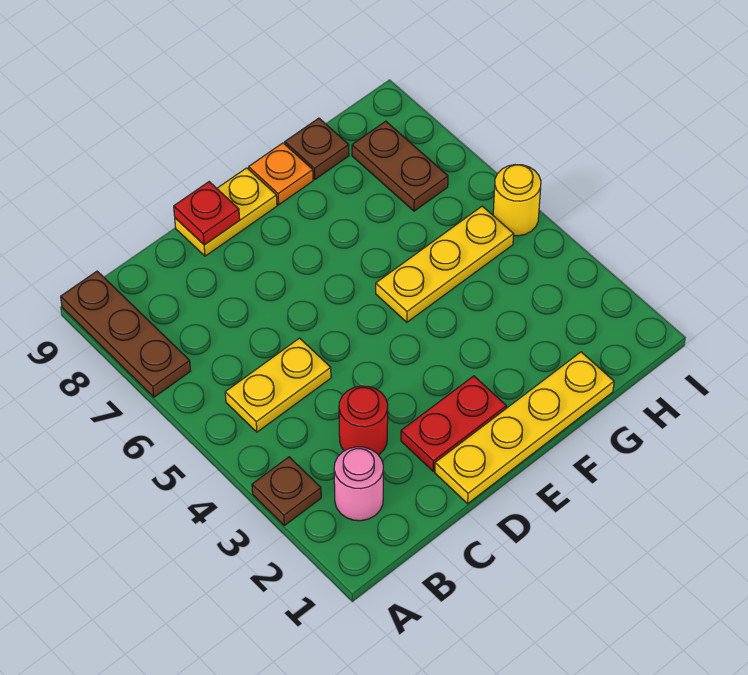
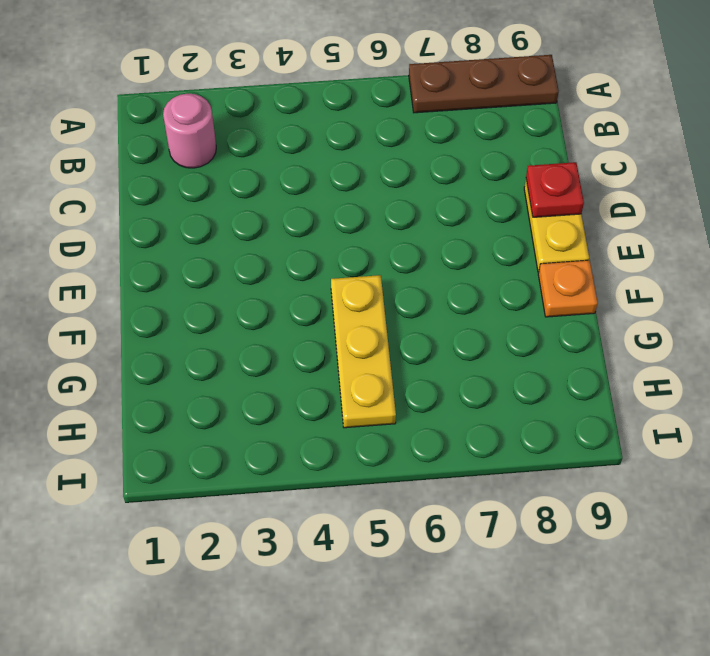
none -> brown plate A3 level 1
none -> yellow plate B5:C5 level 1
none -> red round brick C3 level 1

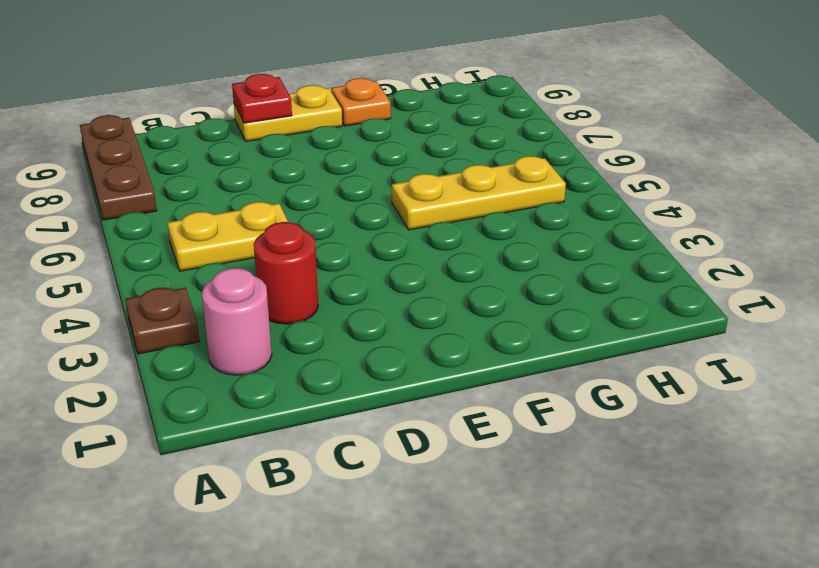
none -> yellow plate D1:G1 level 1
none -> red plate D2:E2 level 1
none -> brown plate G9 level 1

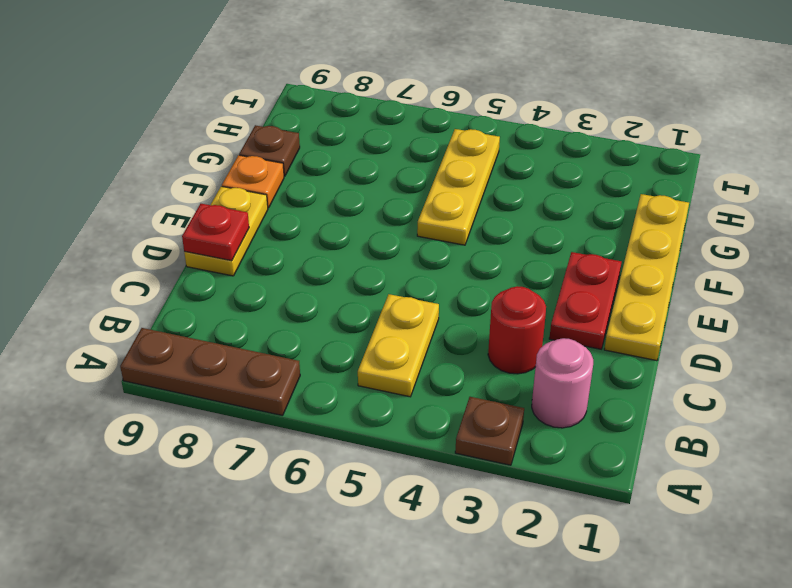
none -> brown plate H7:H8 level 1
none -> yellow round brick I5 level 1

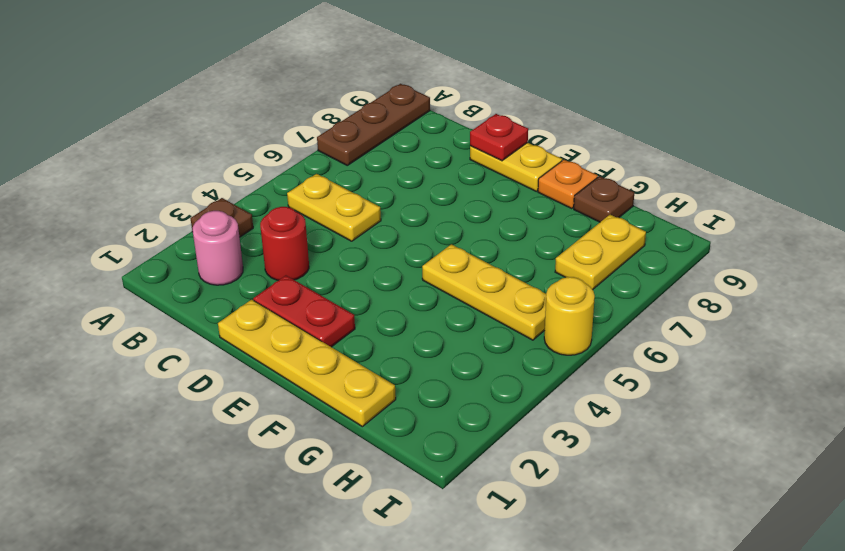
yellow plate H7:H8 level 1 -> brown plate H7:H8 level 1

